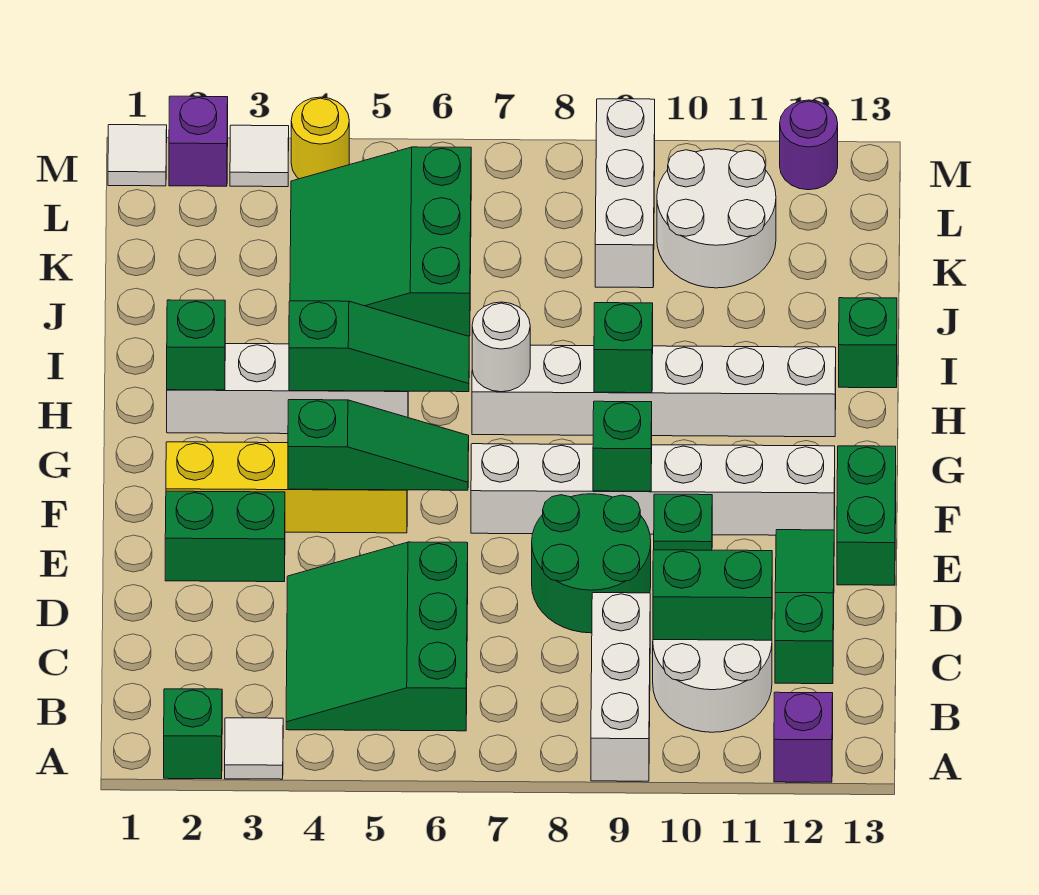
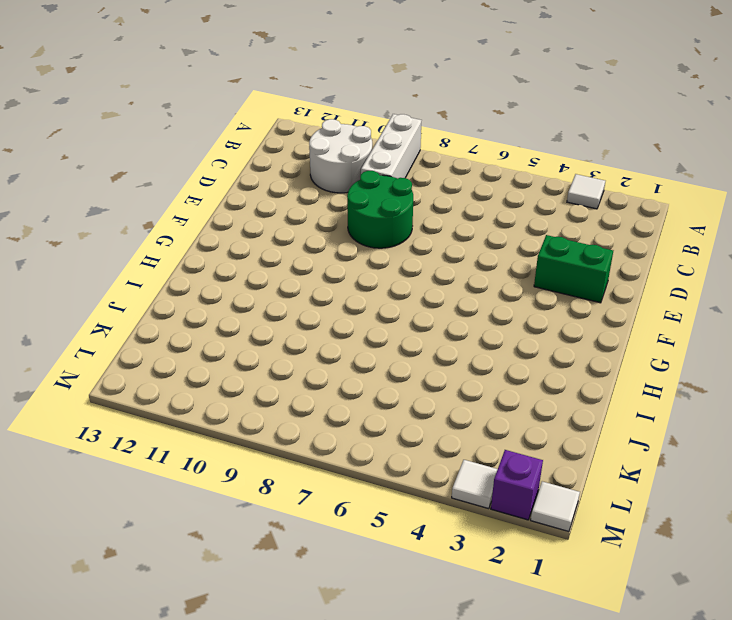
none -> green brick A2 level 1
none -> purple brick A12 level 1
none -> green slope B4:D6 level 1 top 6
none -> green slope C12:E12 level 1 top C

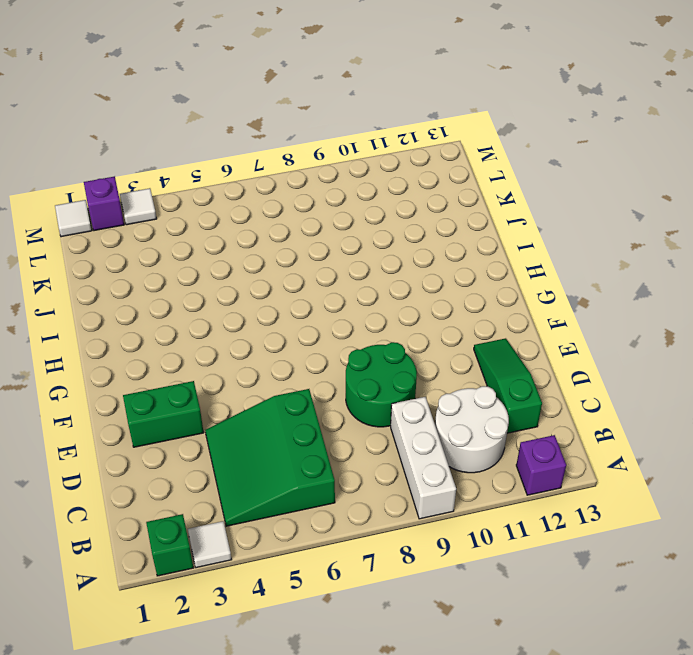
none -> green brick E10 level 1
none -> green brick E13:F13 level 1
none -> yellow brick F2:F5 level 1
none -> white brick F7:F12 level 1

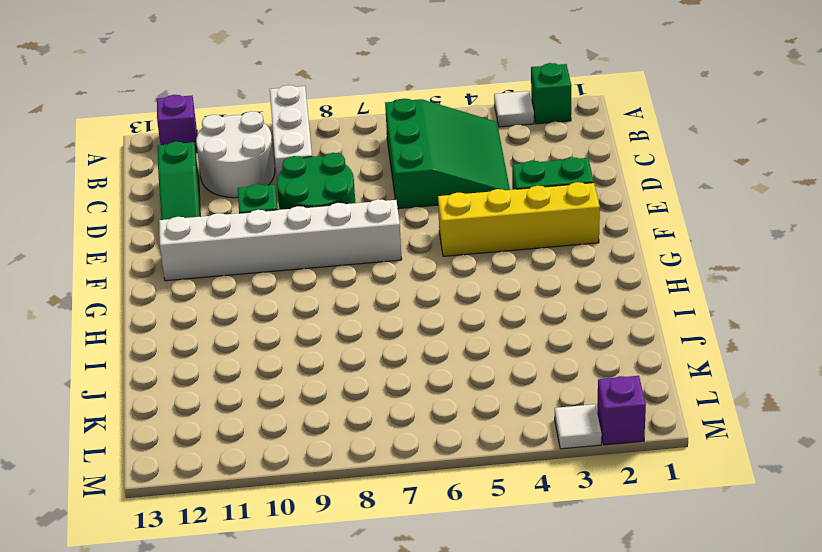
none -> green brick E13:F13 level 1
none -> white brick H2:H5 level 1
none -> white brick H7:H12 level 1
none -> green brick I13 level 1

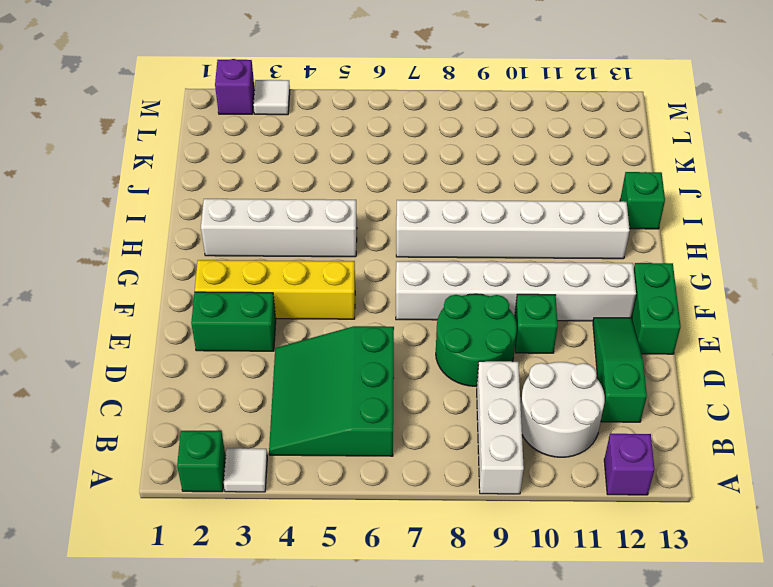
none -> green slope J4:L6 level 1 top 6
none -> white brick K9:M9 level 1
none -> white round brick K10:L11 level 1
none -> white tile M1 level 1

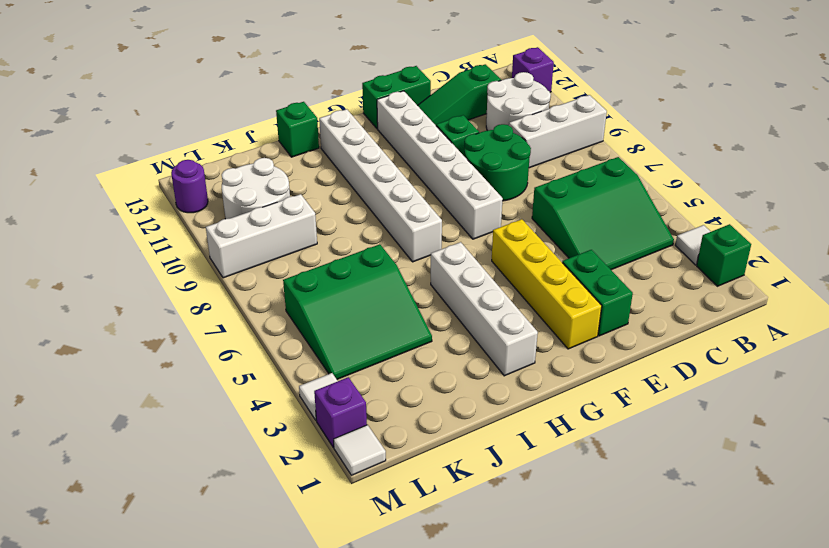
none -> yellow round brick M4 level 1
none -> green brick C10:C11 level 2
none -> green slope F4:F6 level 2 top 4
none -> green brick F9 level 2

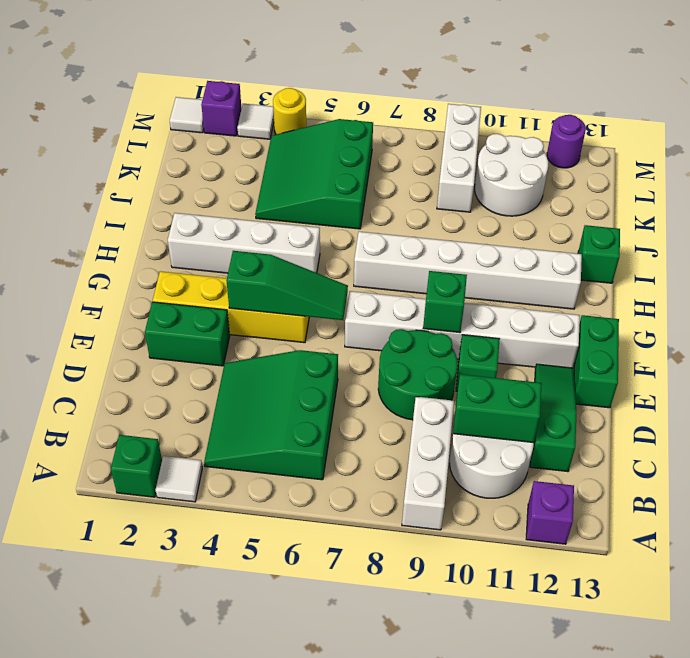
none -> green brick H2 level 2
none -> green slope H4:H6 level 2 top 4
none -> white round brick H7 level 2
none -> green brick H9 level 2

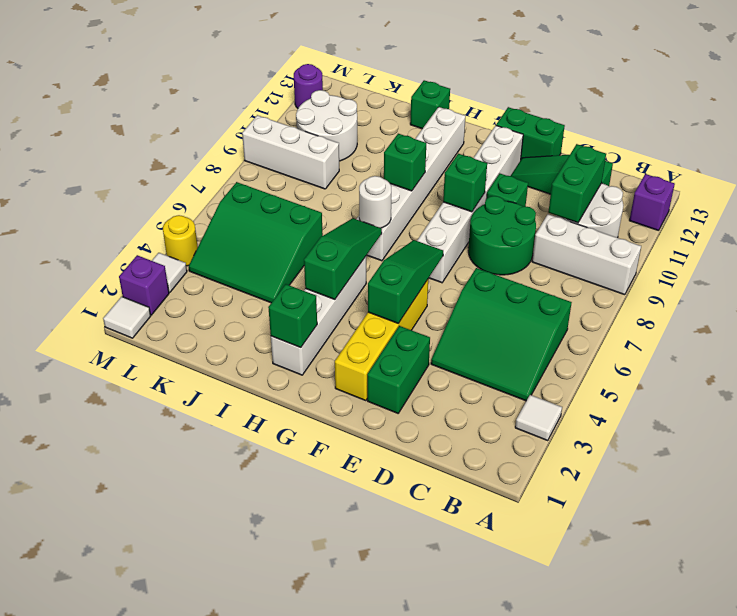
none -> green brick A2 level 1

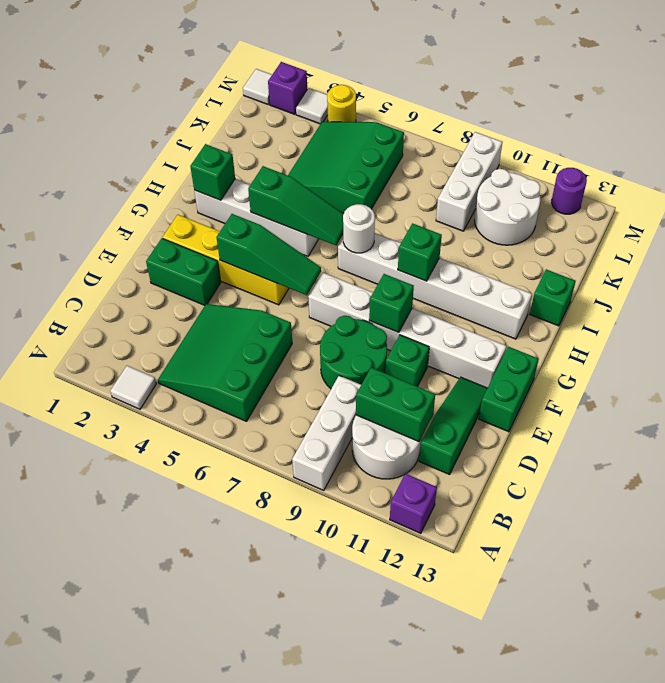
none -> green brick A2 level 1

